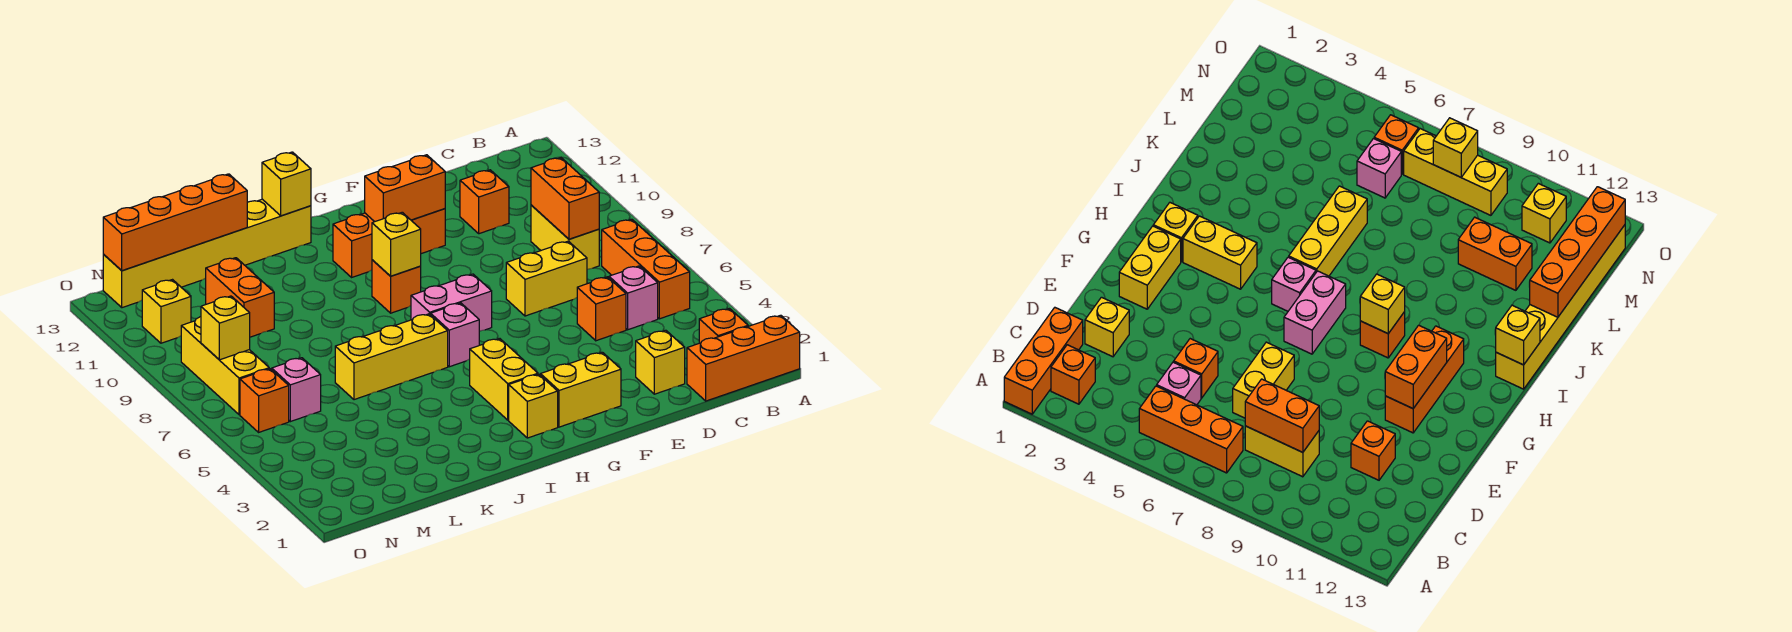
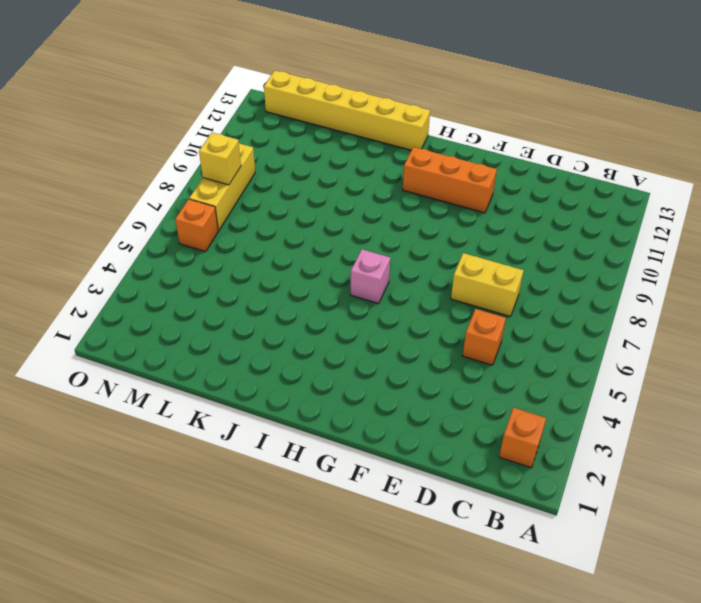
none -> orange brick A1:C1 level 1
none -> orange brick B5:B7 level 1
none -> pink brick C5 level 1

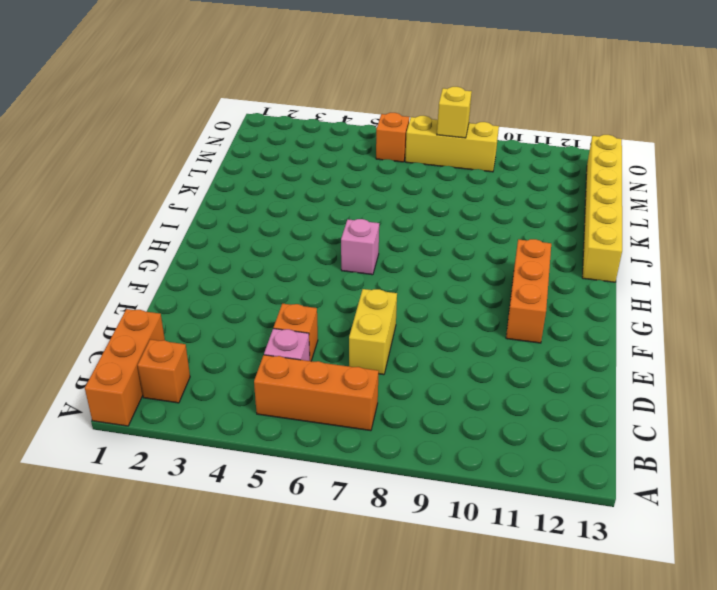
none -> yellow brick C8:C9 level 1
none -> yellow brick D2 level 1
none -> orange brick D11 level 1

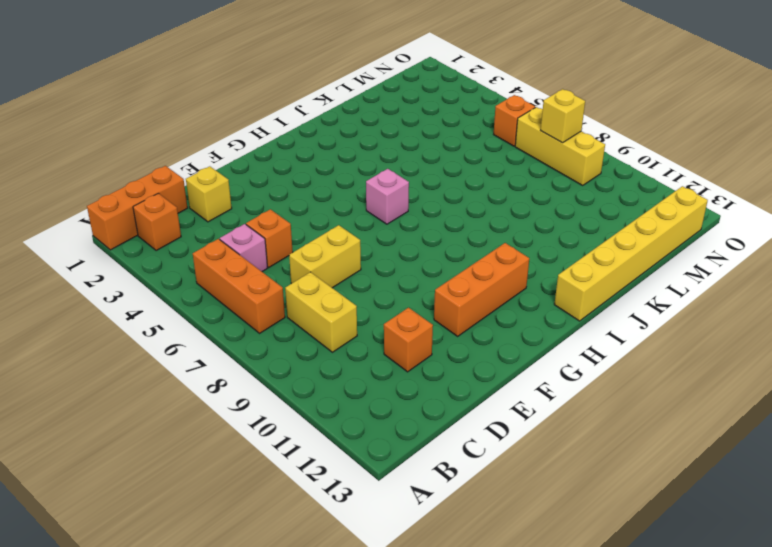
none -> yellow brick F2:G2 level 1
none -> pink brick G7:H7 level 1
none -> yellow brick H2 level 1

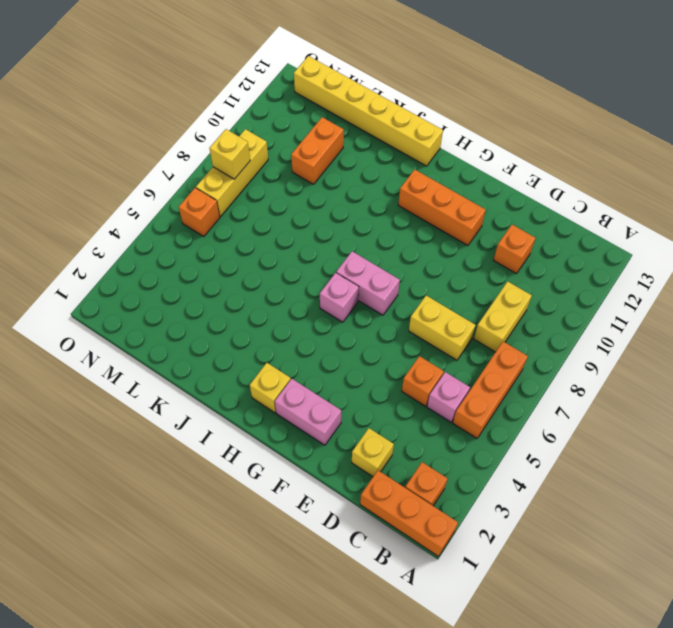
pink brick F2:G2 level 1 -> yellow brick F2:G2 level 1
none -> yellow brick H3:H4 level 1
none -> orange brick H9 level 1
none -> yellow brick I6:K6 level 1

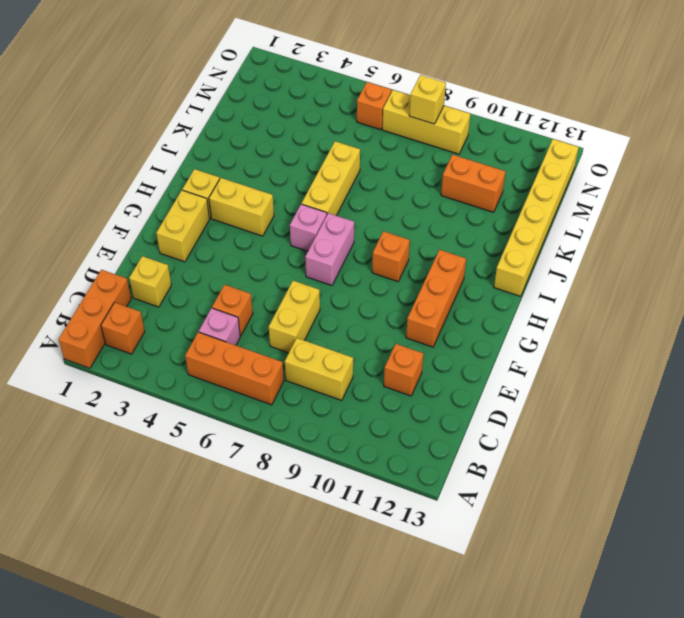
none -> pink brick M6 level 1
none -> yellow brick N11 level 1
none -> orange brick C8:C9 level 2

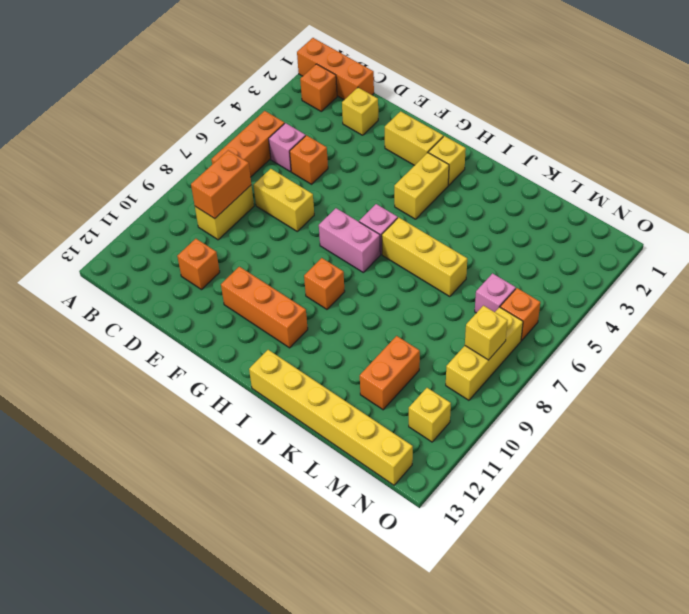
none -> orange brick F11:G11 level 2
none -> yellow brick H9 level 2
none -> yellow brick I13 level 2

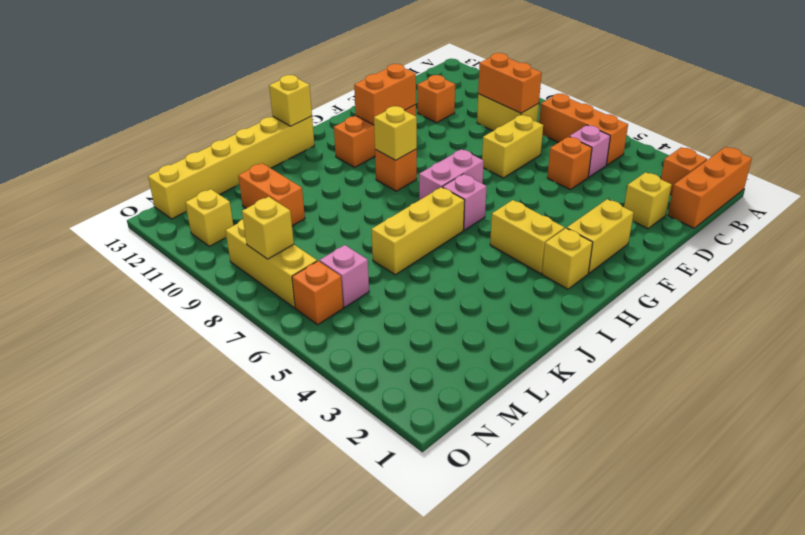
none -> orange brick K13:N13 level 2

